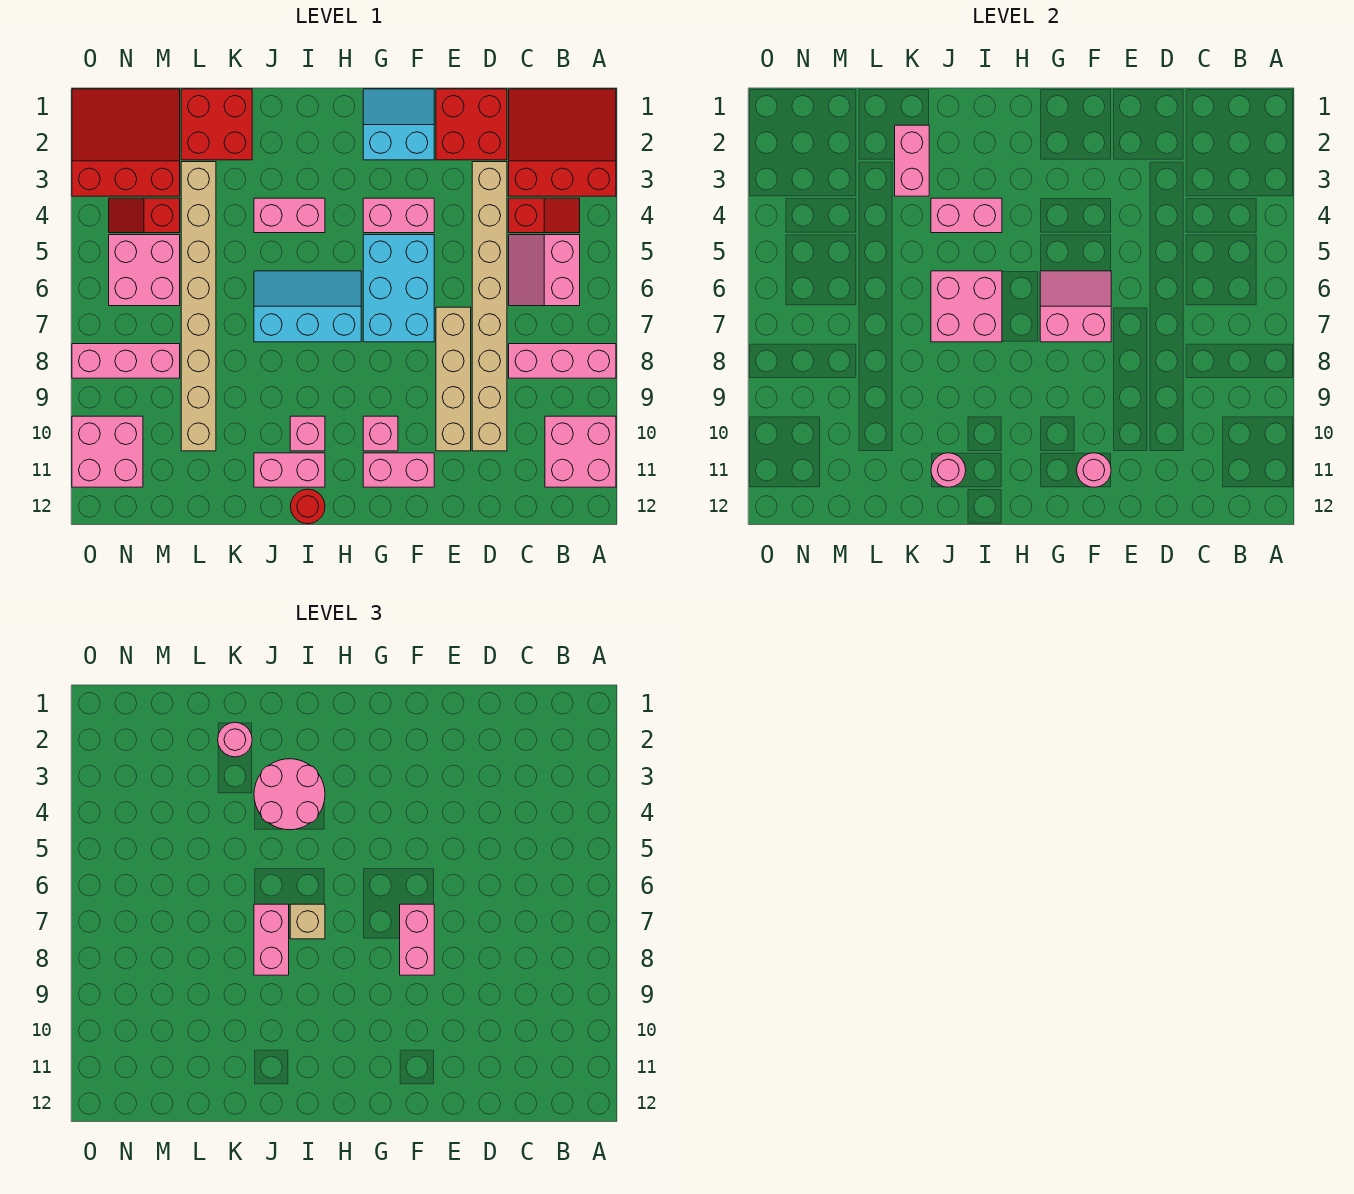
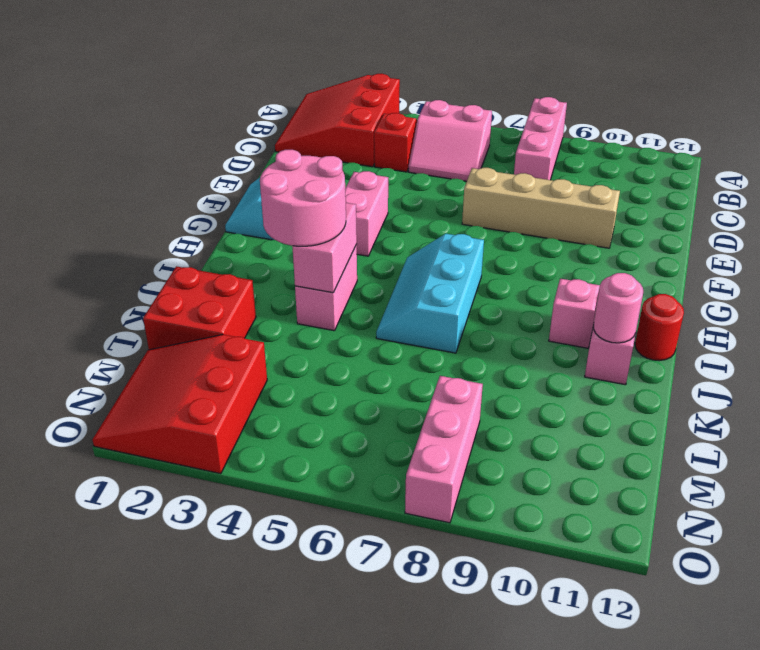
none -> pink brick A10:B11 level 1
none -> red brick D1:E2 level 1
none -> tan brick D3:D10 level 1
none -> cyan brick F5:G7 level 1

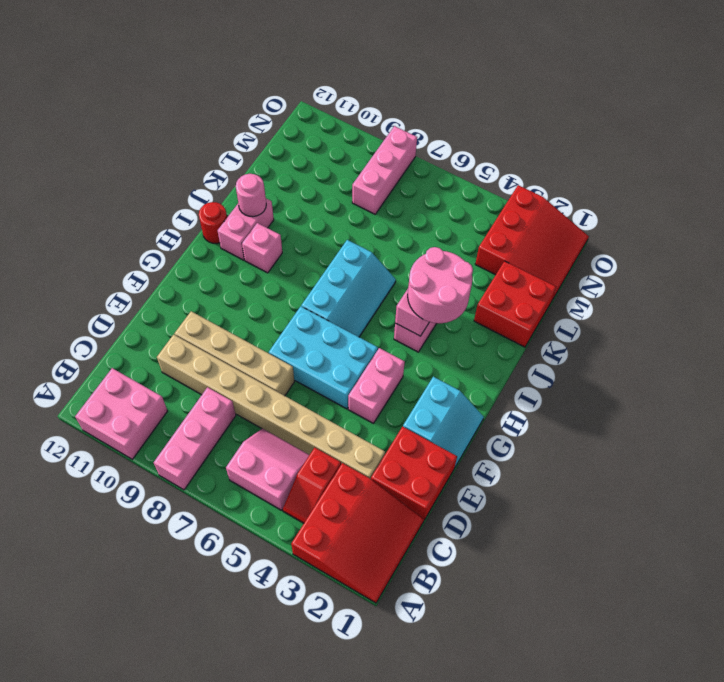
none -> pink brick F11:G11 level 1
none -> pink brick G10 level 1
none -> tan brick L3:L10 level 1
none -> red slope M4:N4 level 1 top M

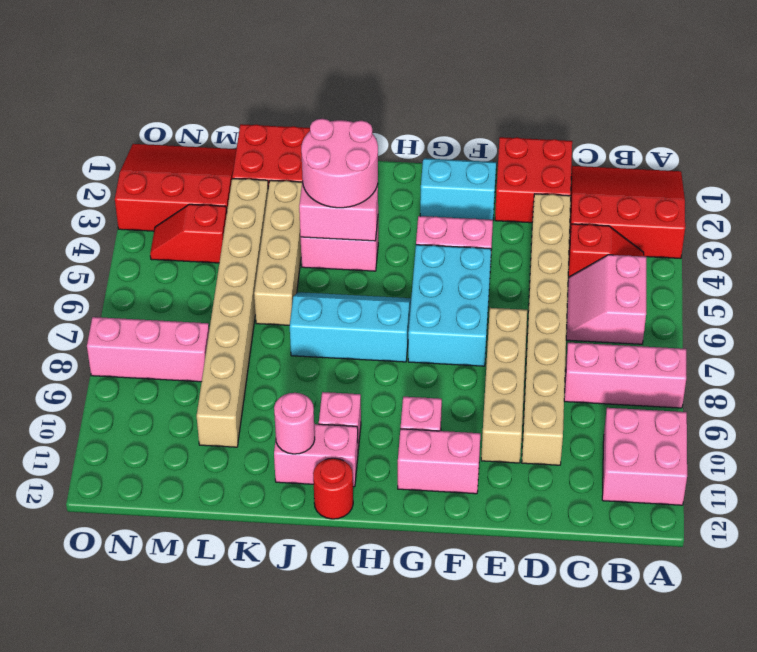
tan brick K3:K6 level 1 -> none
none -> pink brick M5:N6 level 1
none -> pink brick N10:O11 level 1
none -> pink slope F6:G7 level 2 top 7
none -> pink round brick F11 level 2

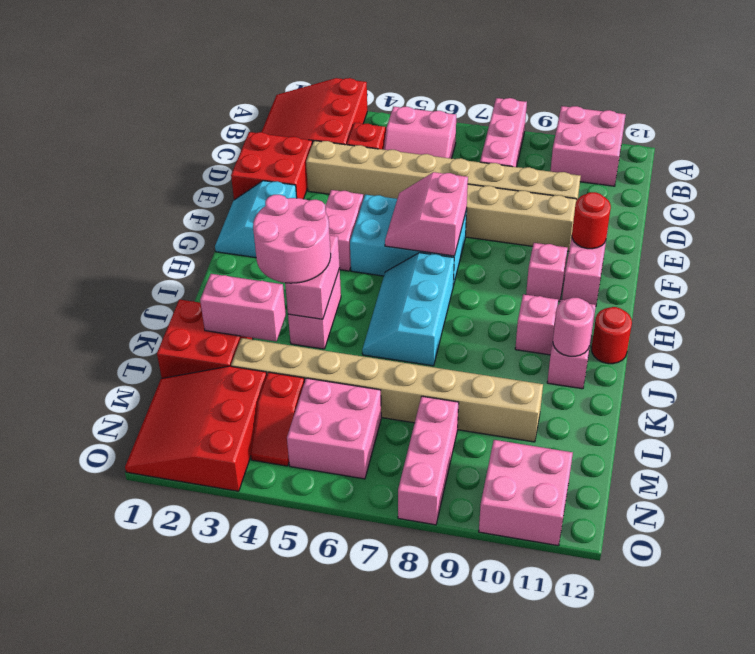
red round brick F11 level 2 -> pink round brick F11 level 2
none -> pink brick I6:J7 level 2
none -> pink brick F7:F8 level 3
none -> tan brick I7 level 3
none -> pink brick J7:J8 level 3

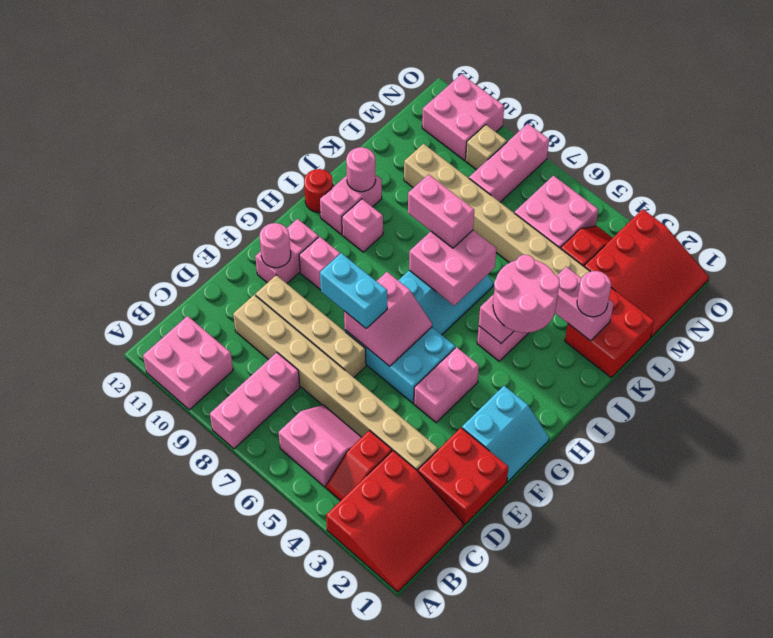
cyan brick F7:F8 level 3 -> pink brick F7:F8 level 3
tan brick N9 level 1 -> tan brick I7 level 3

